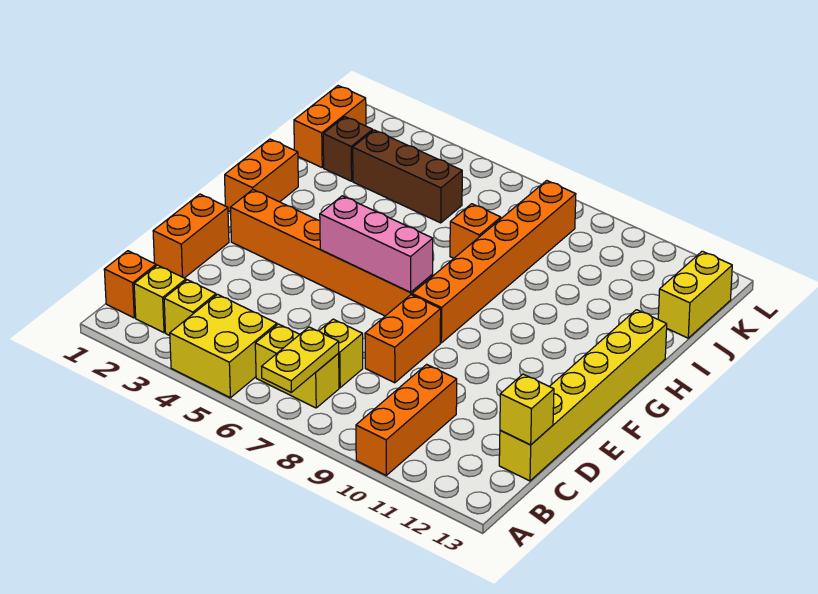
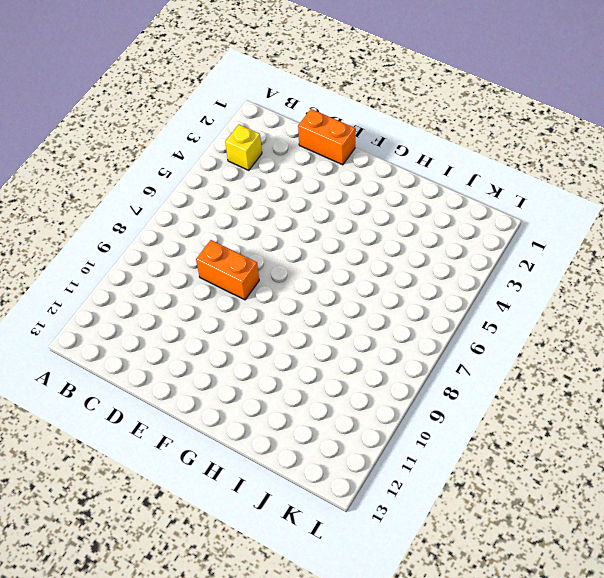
none -> yellow brick A4:B5 level 1
none -> orange brick A10:C10 level 1
none -> orange brick B1 level 1

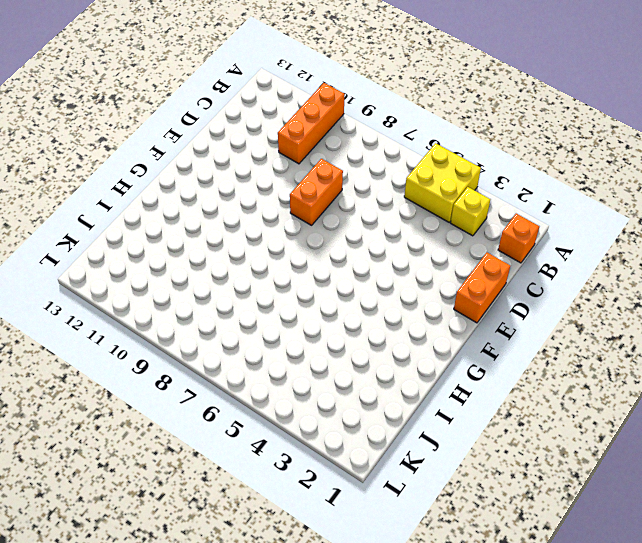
none -> yellow brick B2 level 1
none -> yellow brick B6:B7 level 1
none -> yellow brick C7 level 1

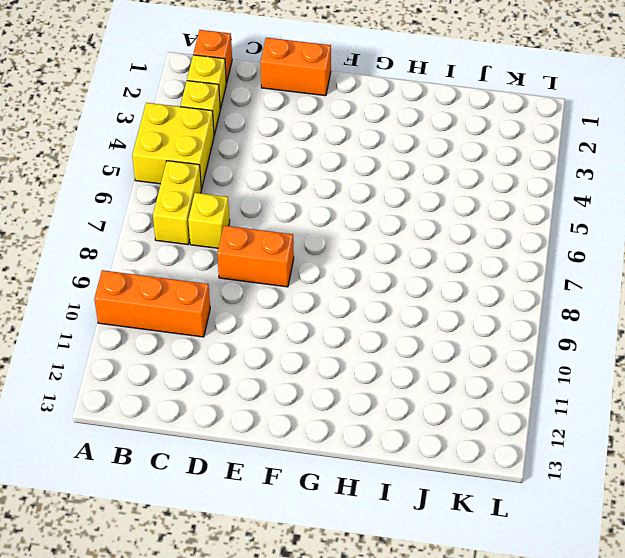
none -> yellow brick C13:H13 level 1
none -> orange brick F2:F7 level 1
none -> orange brick F8:K8 level 1

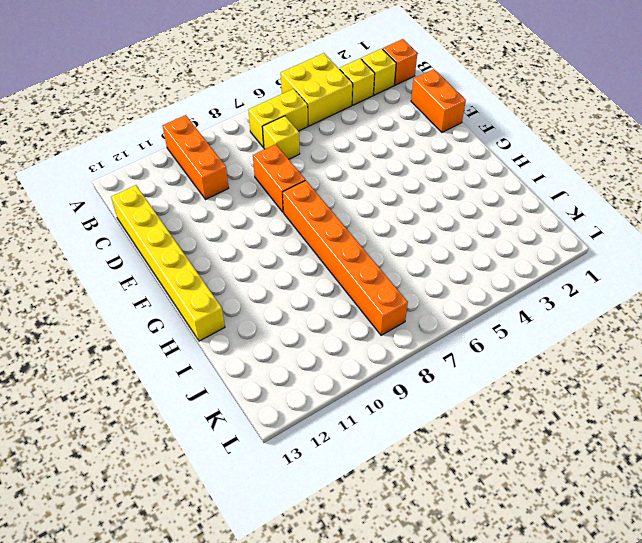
none -> orange brick F2:F7 level 1
none -> orange brick G1:H1 level 1
none -> orange brick I7 level 1

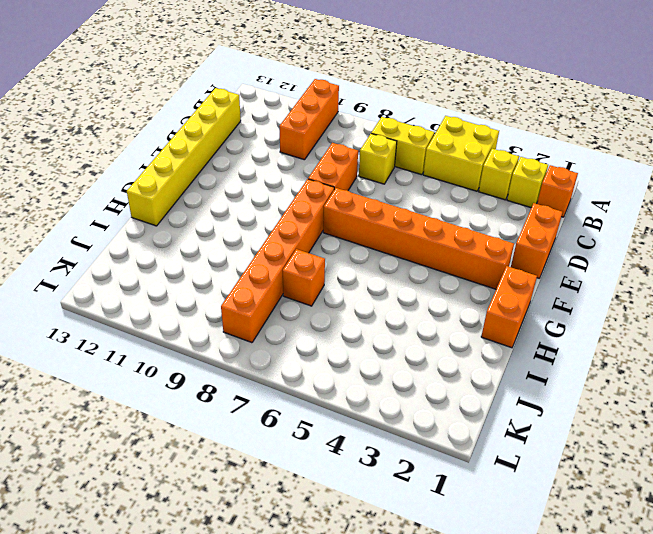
none -> orange brick J1:K1 level 1
none -> brown brick J2 level 1
none -> brown brick J3:J5 level 1

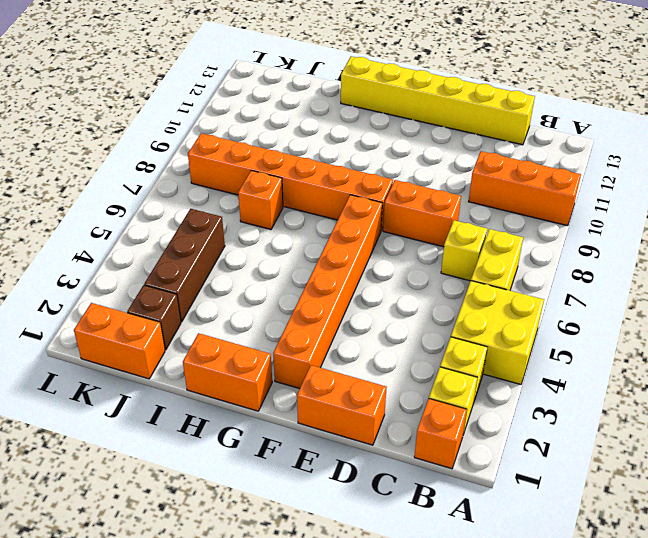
none -> yellow brick J13:K13 level 1
none -> yellow plate A7:B7 level 2
none -> yellow brick C13 level 2

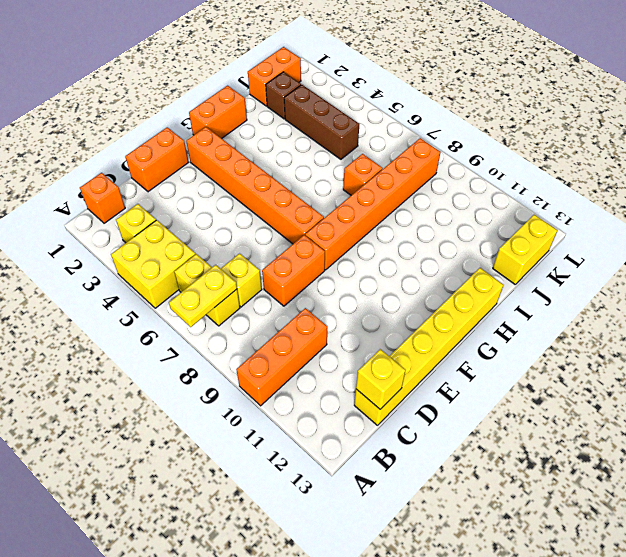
none -> yellow brick B2 level 1
none -> pink brick F5:F7 level 2

